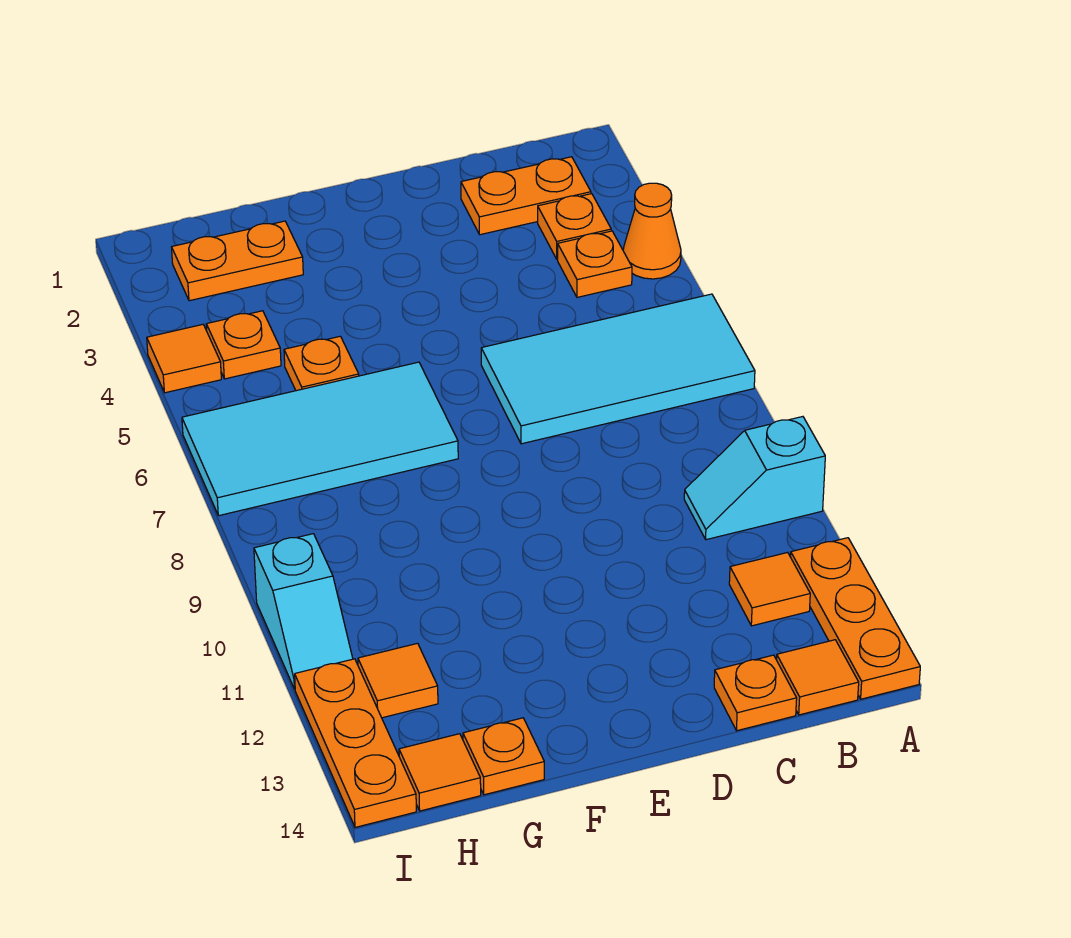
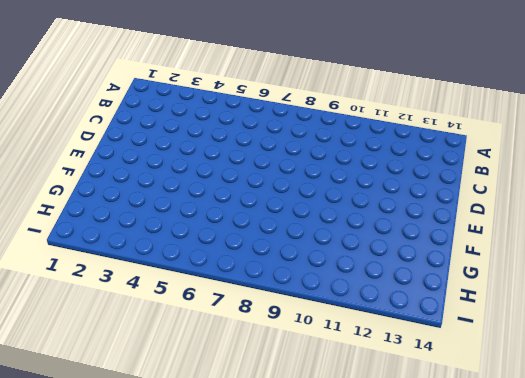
none -> orange cone A4 level 1
none -> cyan tile A6:D7 level 1
none -> cyan slope A10:B10 level 1 top A

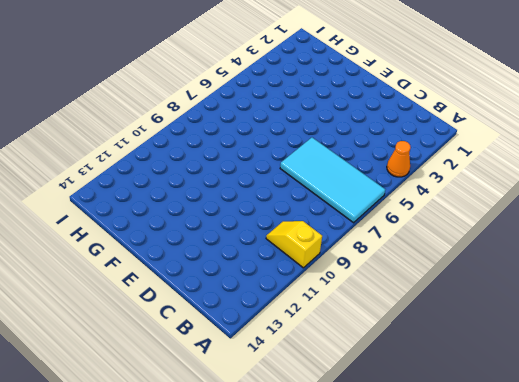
yellow slope A10:B10 level 1 top A -> cyan slope A10:B10 level 1 top A
none -> orange plate A12:A14 level 1
none -> orange plate B2:C2 level 1
none -> orange plate B3 level 1

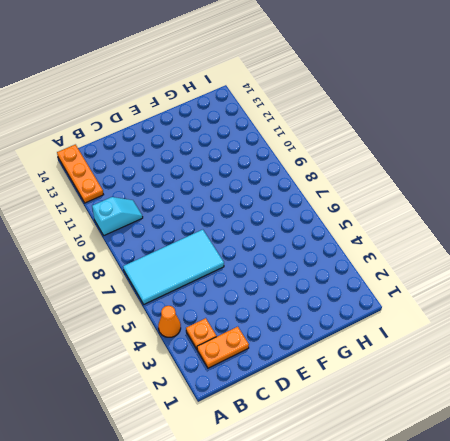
none -> orange plate B4 level 1
none -> orange tile B12 level 1
none -> orange tile B14 level 1

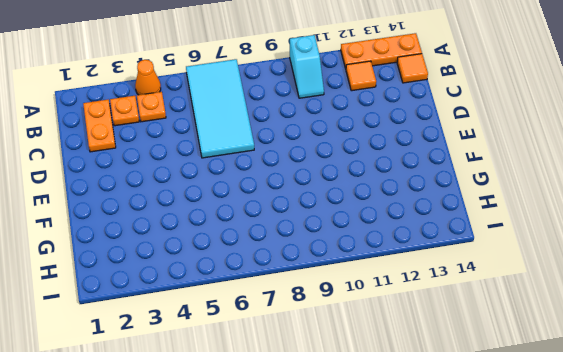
none -> orange plate C14 level 1
none -> cyan tile F6:I7 level 1
none -> orange plate G2:H2 level 1

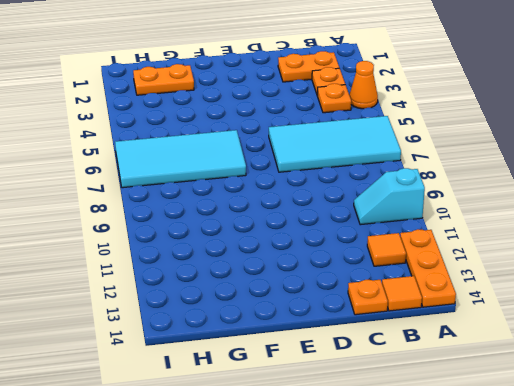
none -> orange plate G5 level 1
none -> orange plate G14 level 1
none -> orange plate H4 level 1

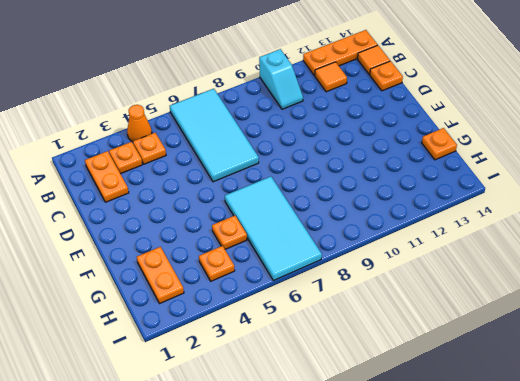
none -> orange tile H12 level 1
none -> orange tile H14 level 1
none -> orange tile I4 level 1

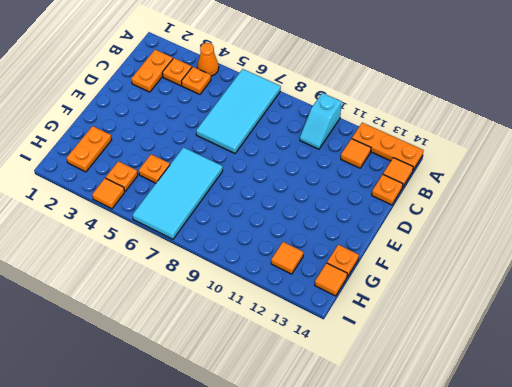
none -> cyan slope I10:I11 level 1 top 10
none -> orange plate I12:I14 level 1

